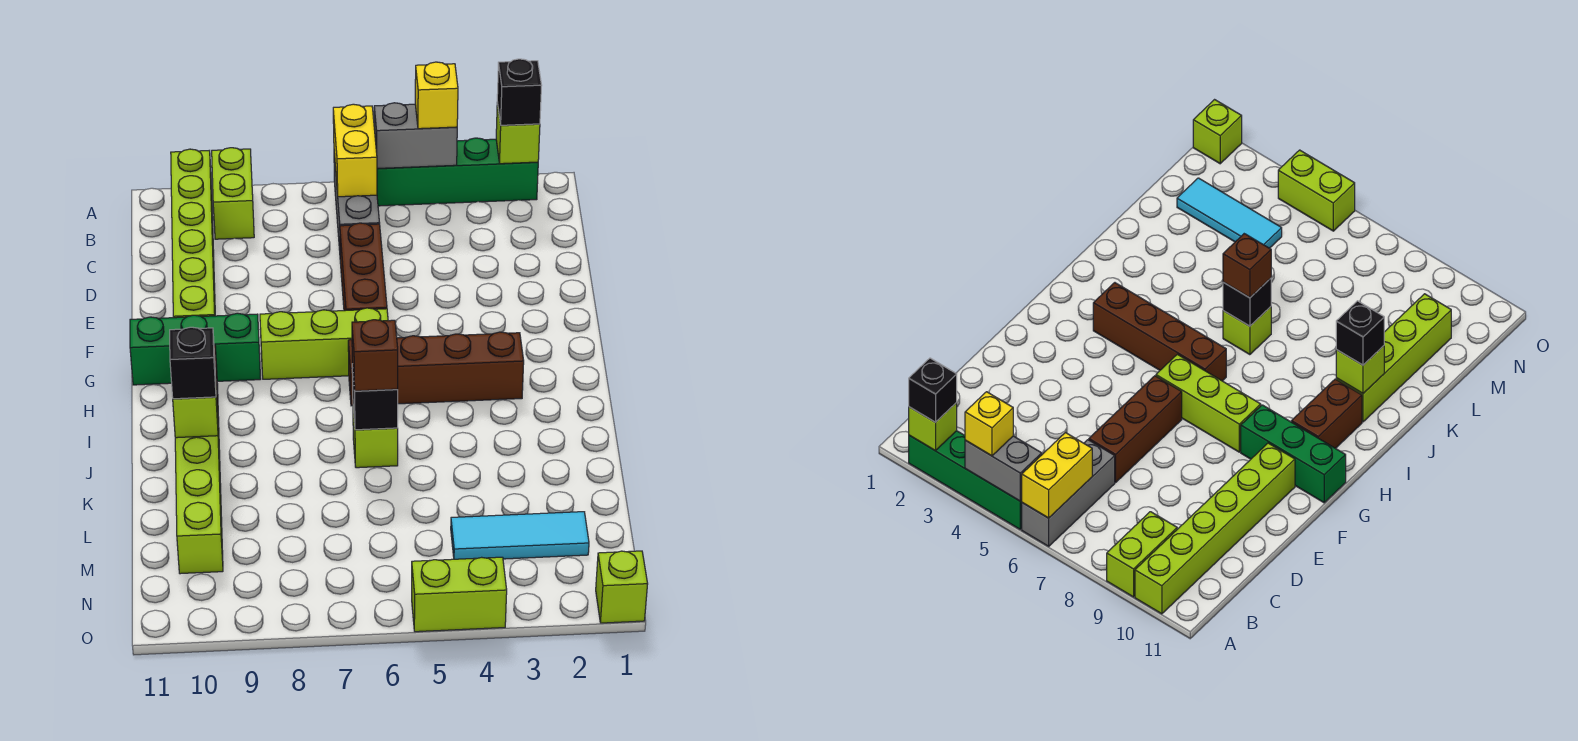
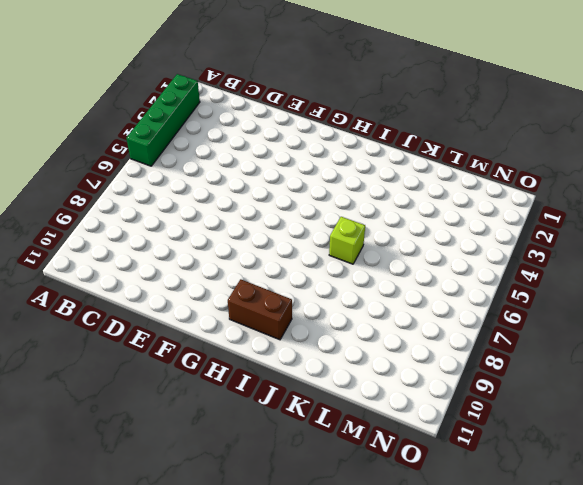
none -> grey brick A6:C6 level 1
none -> lime brick A9:B9 level 1
none -> lime brick A10:F10 level 1

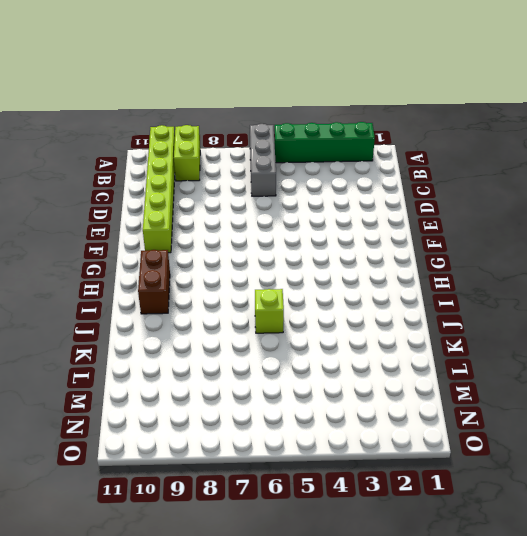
none -> brown brick D6:F6 level 1
none -> lime brick G6:G8 level 1
none -> green brick G9:G11 level 1

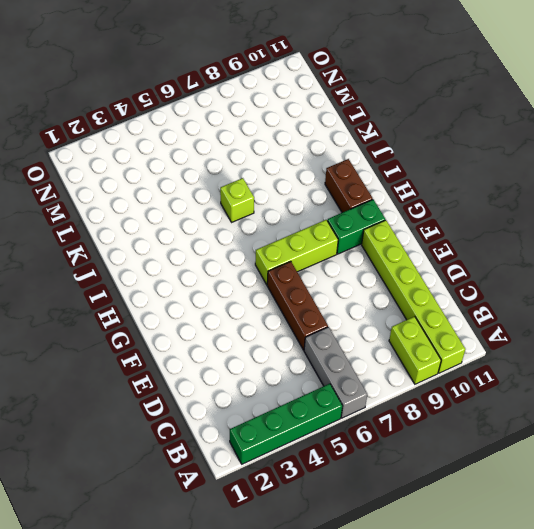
green brick G9:G10 level 1 -> green brick G9:G11 level 1
none -> brown brick H3:H6 level 1
none -> lime brick J10:M10 level 1
none -> cyan tile M2:M4 level 1

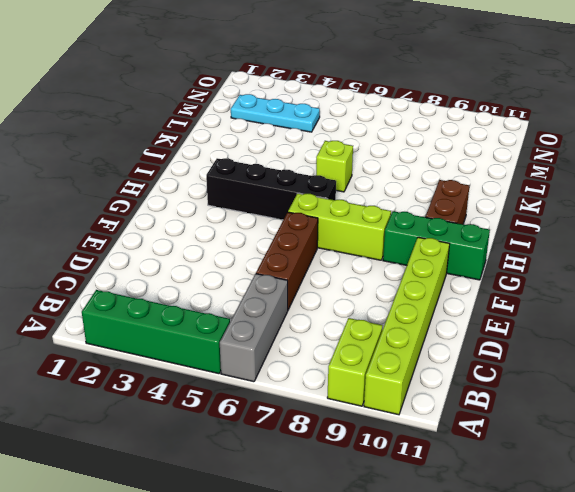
black brick H3:H6 level 1 -> brown brick H3:H6 level 1
cyan plate M2:M4 level 1 -> cyan tile M2:M4 level 1
none -> lime brick J10:M10 level 1
none -> lime brick O1 level 1
none -> lime brick O4:O5 level 1

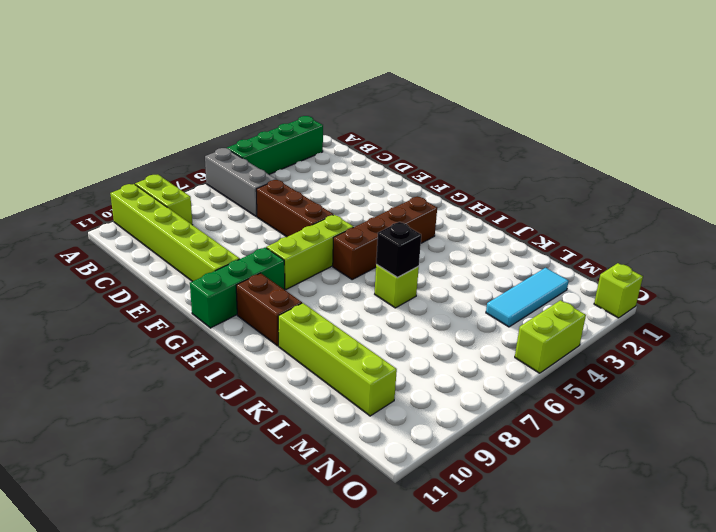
none -> lime brick A2 level 2
none -> grey brick A4:A5 level 2
none -> yellow brick A6:B6 level 2

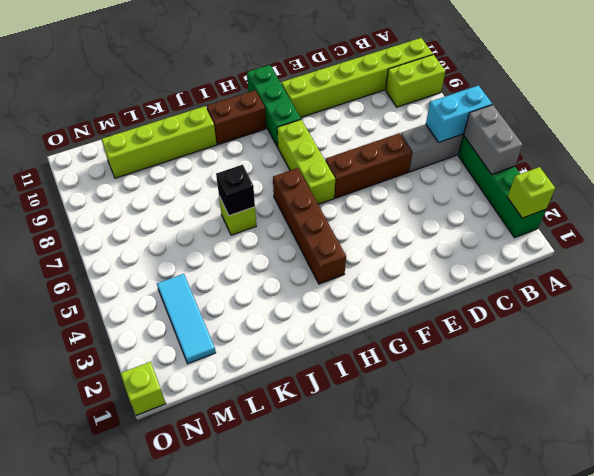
cyan brick A6:B6 level 2 -> yellow brick A6:B6 level 2
none -> lime brick O4:O5 level 1
none -> lime brick J10 level 2
none -> black brick A2 level 3

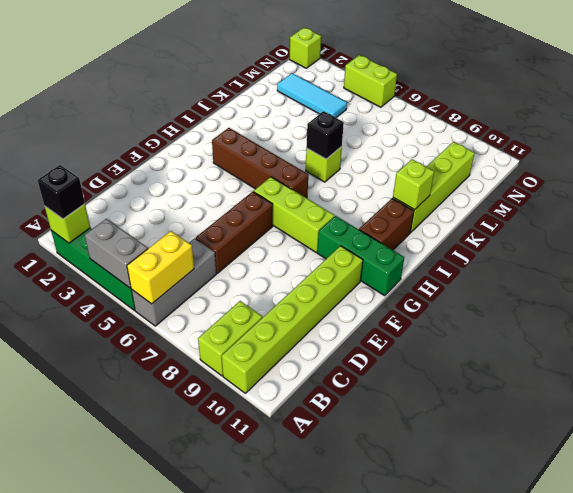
none -> yellow brick A4 level 3
none -> brown brick J6 level 3
none -> black brick J10 level 3

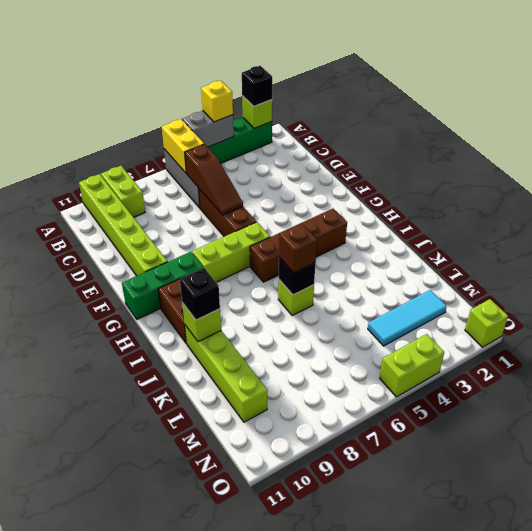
brown slope C6:E6 level 2 top C -> none

